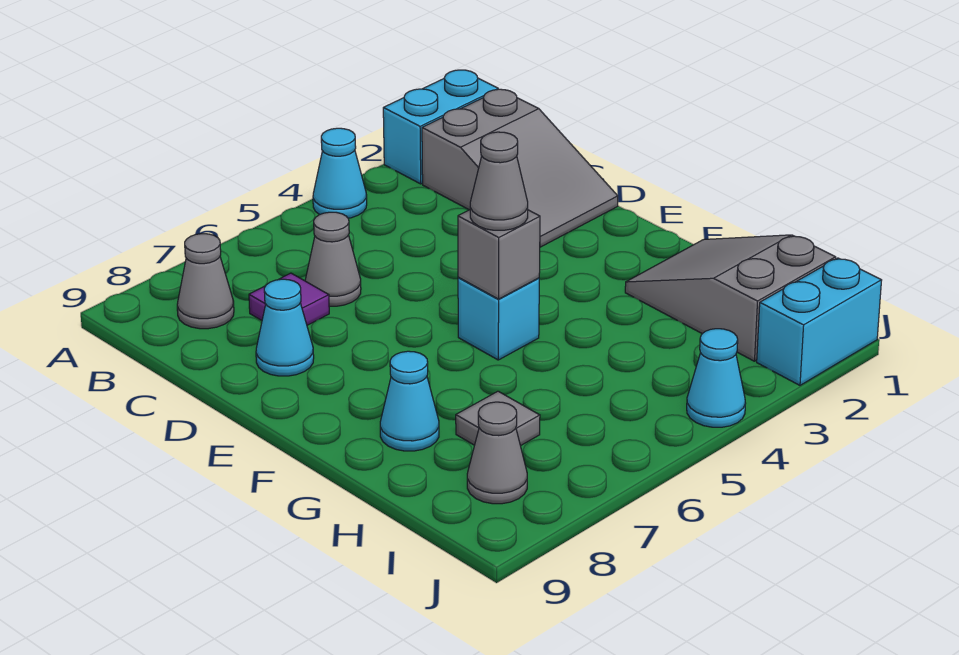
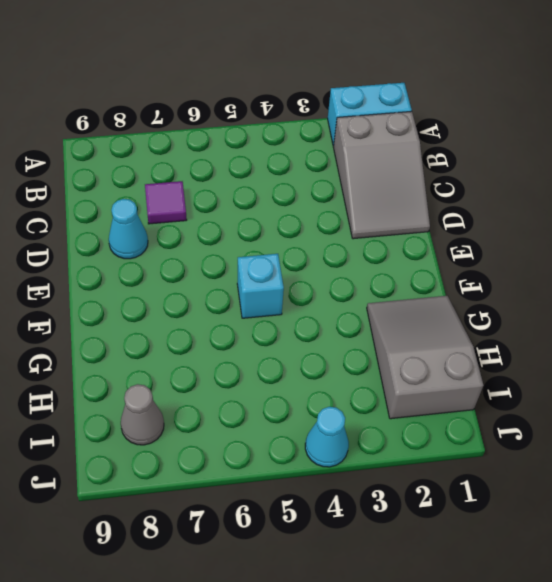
none -> cyan cone A4 level 1
none -> grey cone B8 level 1
none -> grey cone C6 level 1

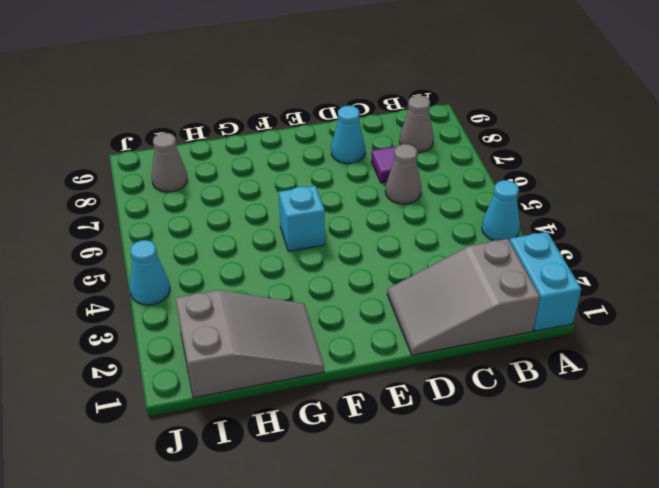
none -> cyan cone G8 level 1
none -> grey tile H7 level 1
none -> cyan brick J1:J2 level 1

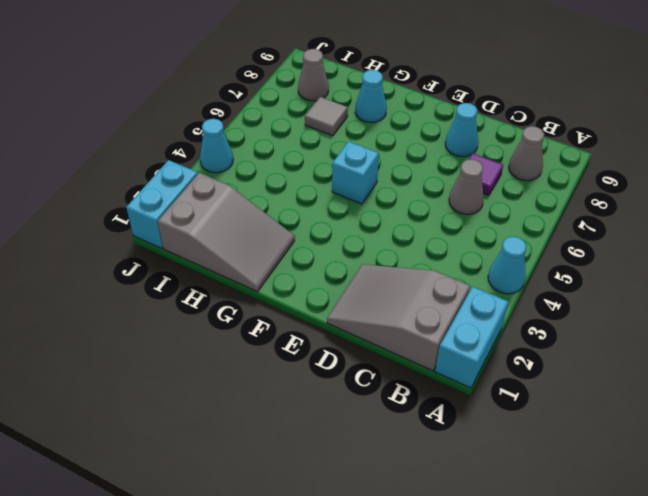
none -> grey brick F5 level 2
none -> grey cone F5 level 3

